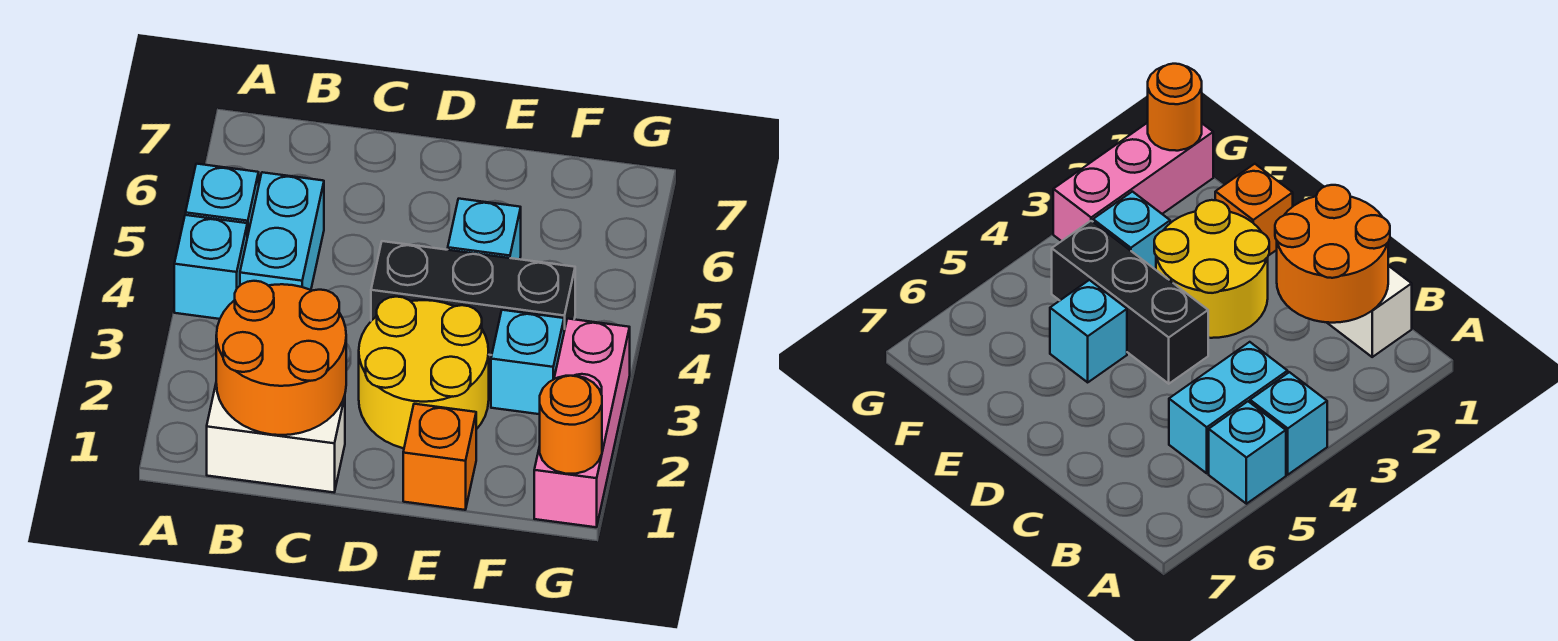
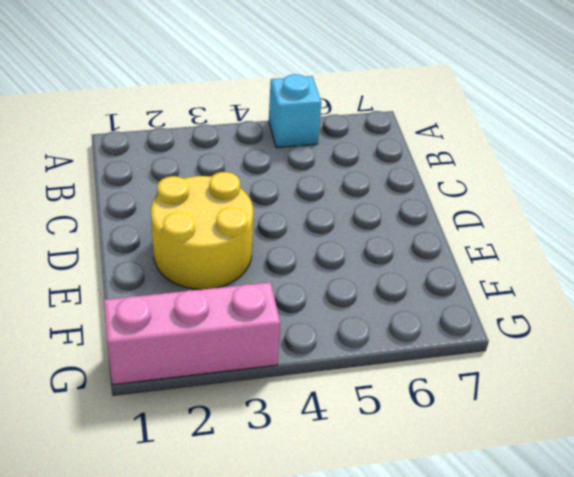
none -> cyan brick A4 level 1
none -> white brick B1:C1 level 1
none -> cyan brick B4:B5 level 1

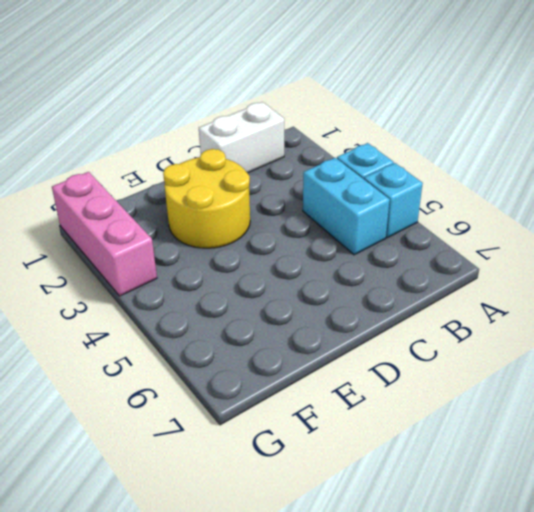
none -> black brick D4:F4 level 1
none -> orange brick E1 level 1
none -> cyan brick E5 level 1

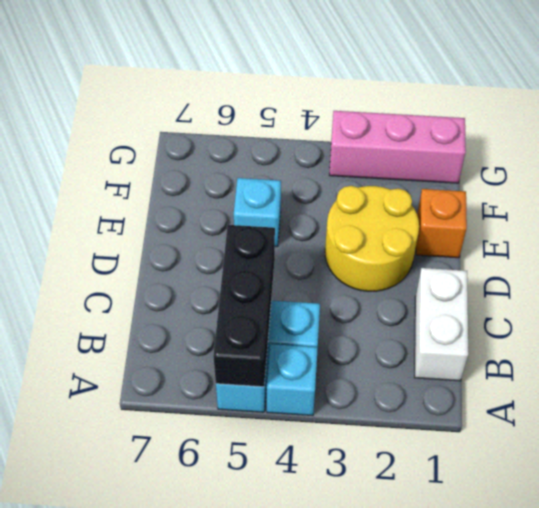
black brick A5:C5 level 2 -> black brick D4:F4 level 1
none -> cyan brick F3 level 1
none -> orange round brick B1:C2 level 2
none -> orange round brick G1 level 2

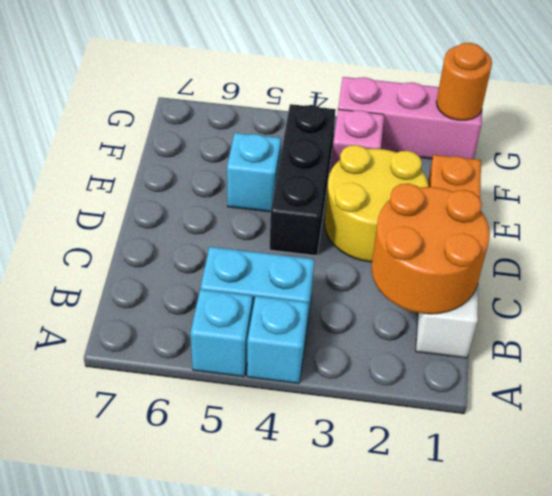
pink brick F3 level 1 -> cyan brick F3 level 1

